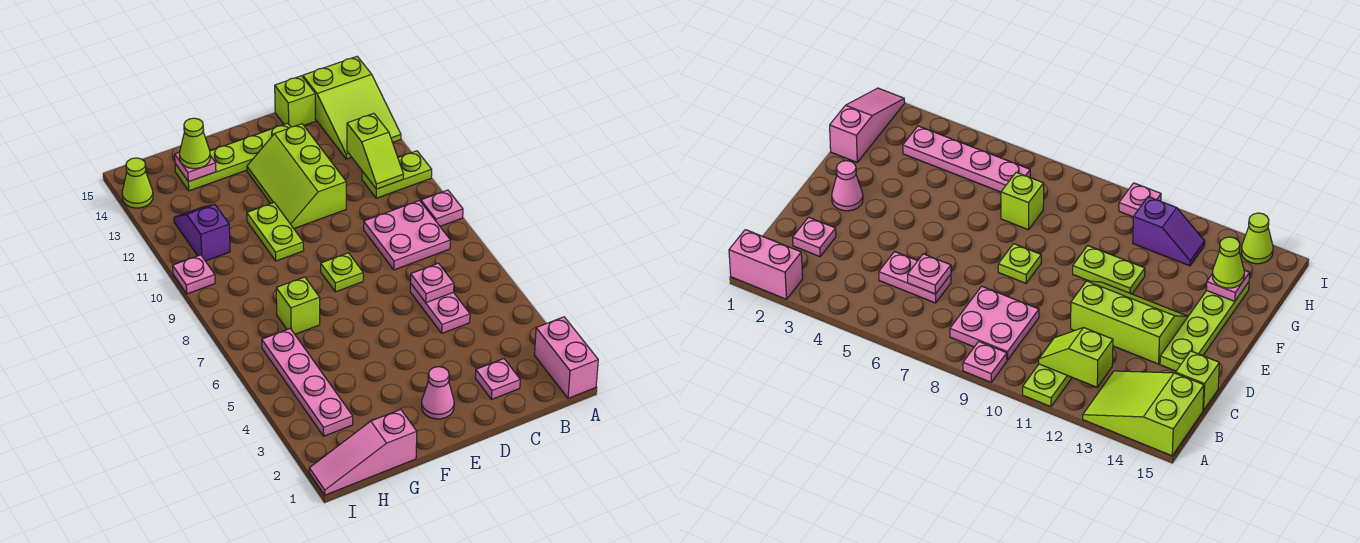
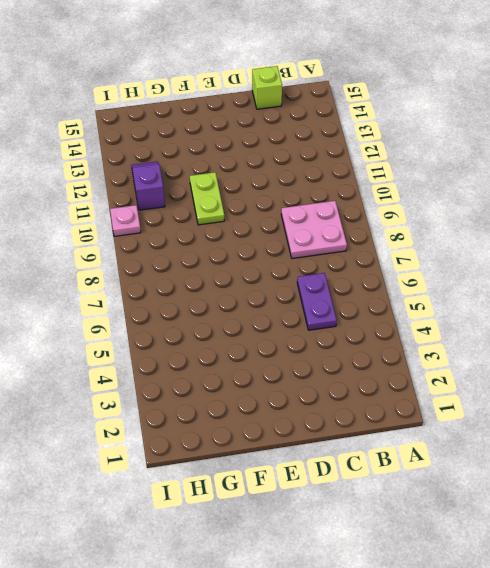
purple plate C5:C6 level 1 -> pink plate C5:C6 level 1
none -> pink brick A1:A2 level 1
none -> pink plate A9 level 1
none -> lime plate A11:B11 level 1

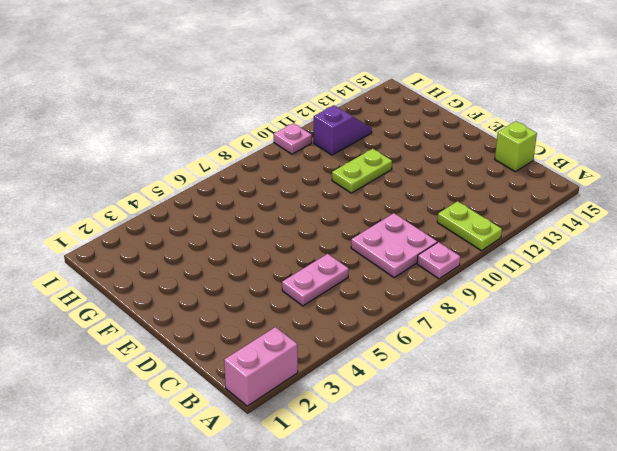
none -> lime slope A13:B15 level 1 top 15
none -> pink plate C2 level 1
none -> lime slope D11:E13 level 1 top D

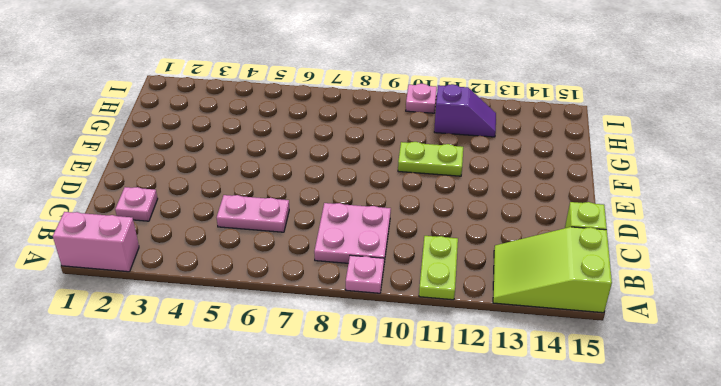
none -> lime slope D11:E13 level 1 top D
none -> lime plate D14:G14 level 1
none -> pink cone E2 level 1

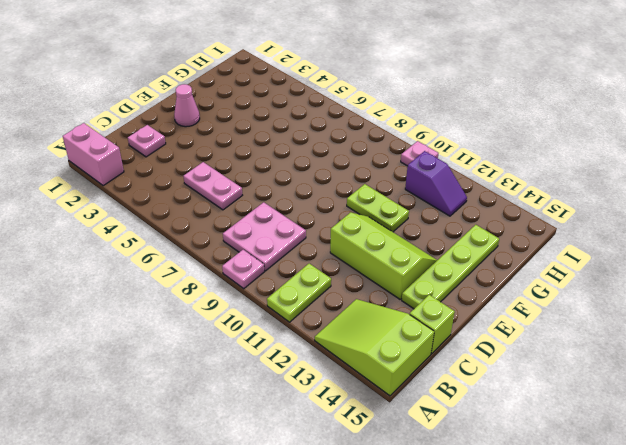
none -> lime plate E8 level 1
none -> pink slope G1:I1 level 1 top G
none -> lime brick G7 level 1

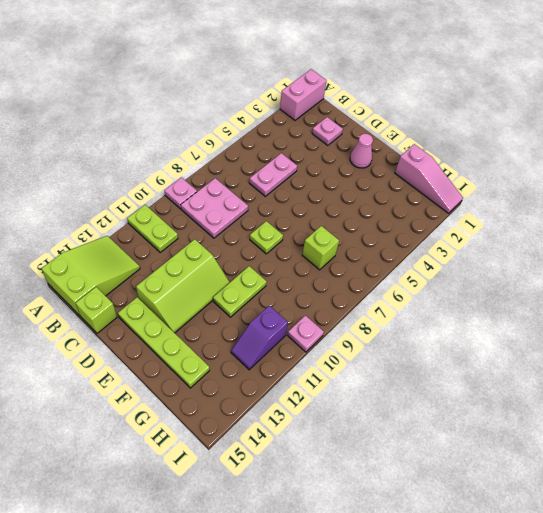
none -> pink plate H3:H6 level 1
none -> lime cone I14 level 1
none -> lime slope B11:B12 level 2 top 12

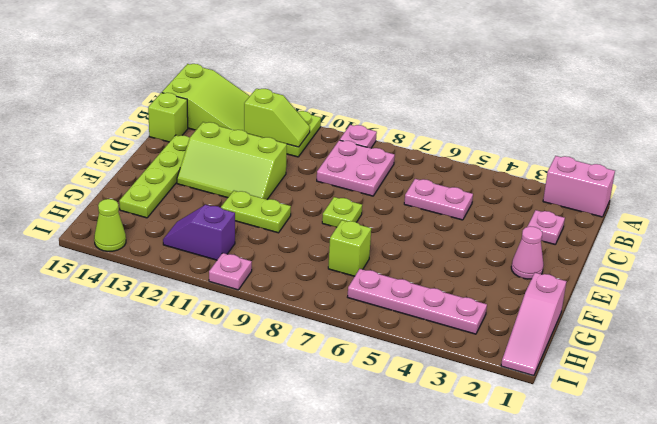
none -> pink plate C6 level 2
none -> pink plate G14 level 2
none -> lime cone G14 level 3

